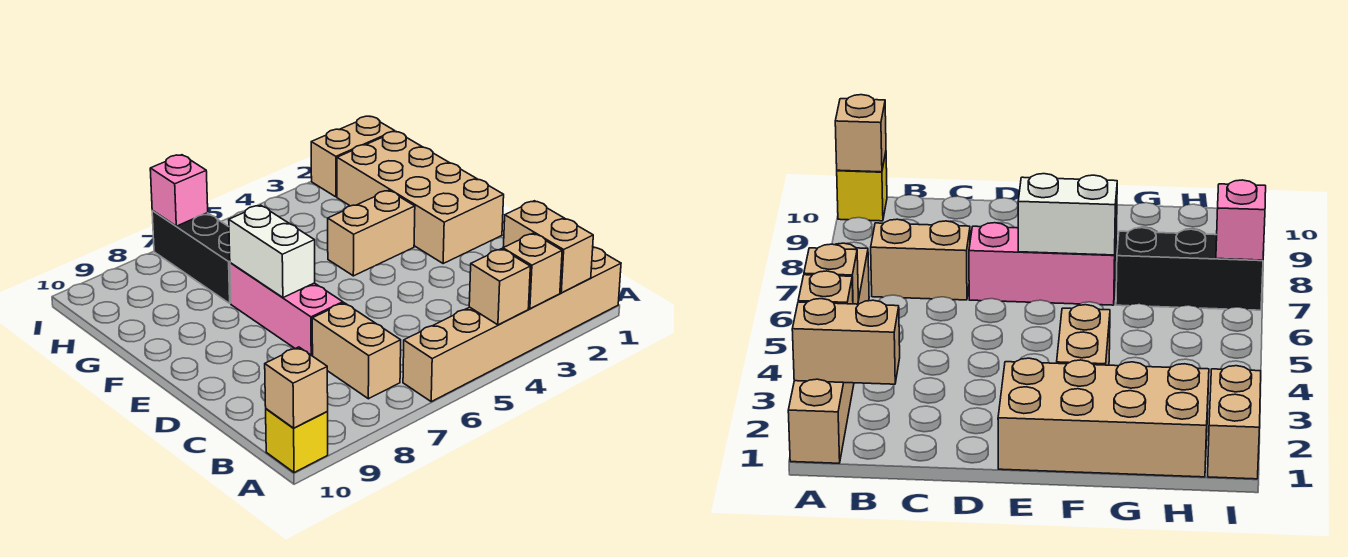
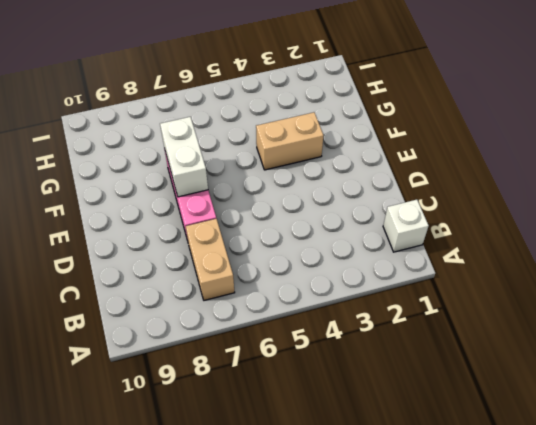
white brick B1 level 1 -> none
none -> tan brick A1:A6 level 1
none -> yellow brick A10 level 1
none -> tan brick E1:H2 level 1

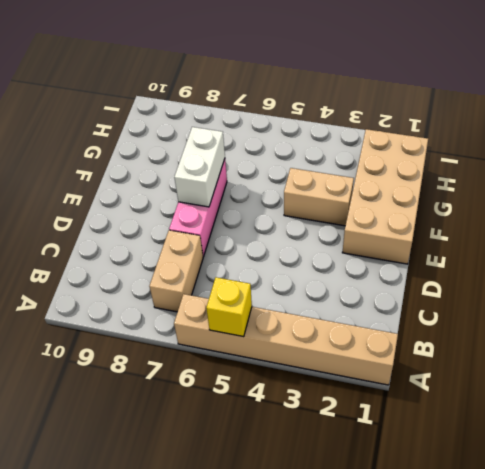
yellow brick A5 level 2 -> yellow brick A10 level 1
none -> black brick G7:I7 level 1
none -> tan brick I1:I2 level 1
none -> tan brick A2:B2 level 2

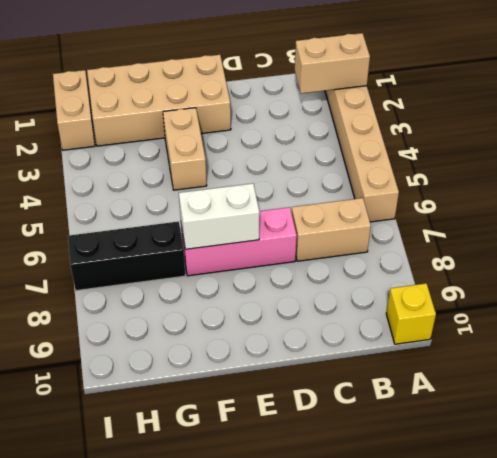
none -> tan brick A3 level 2
none -> tan brick A4 level 2
none -> tan brick A10 level 2

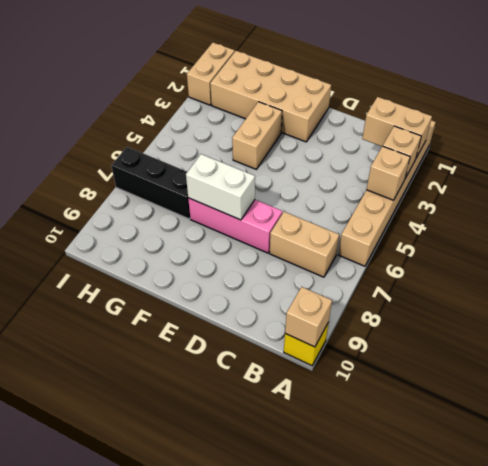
none -> pink brick I7 level 2

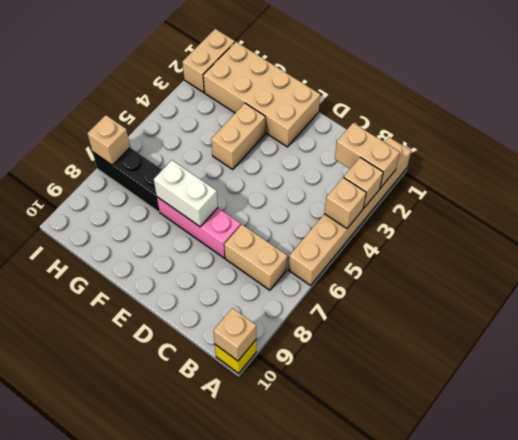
tan brick I7 level 2 -> pink brick I7 level 2

